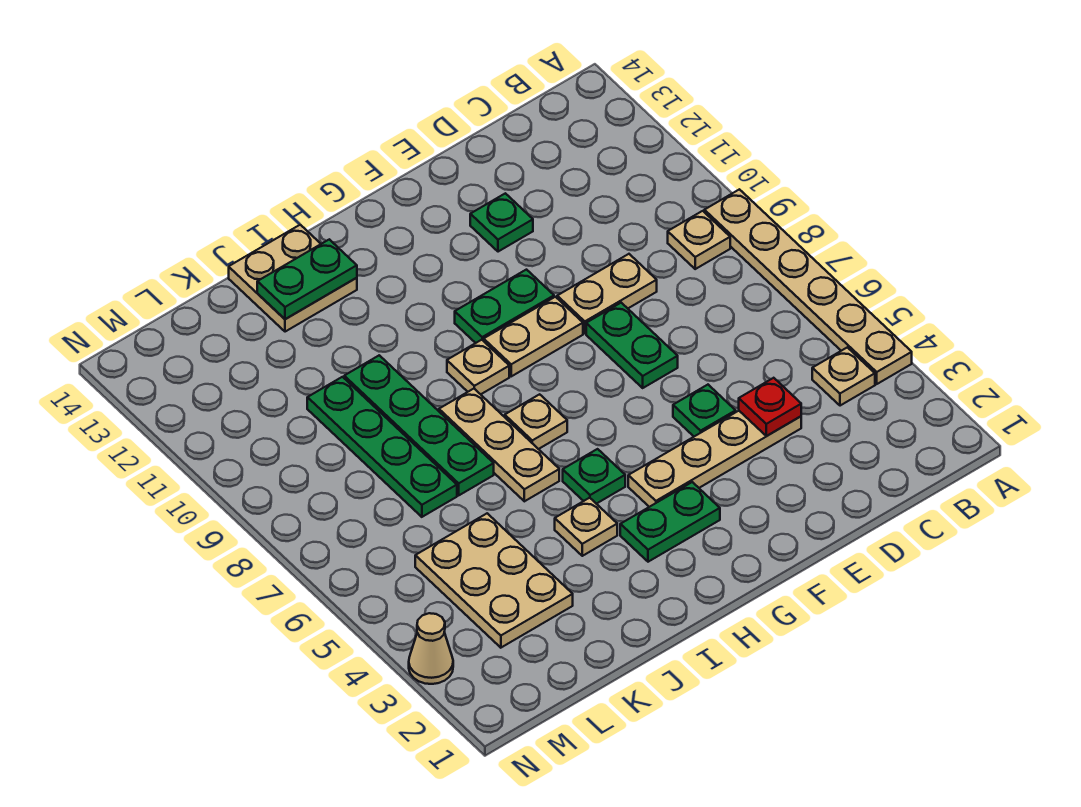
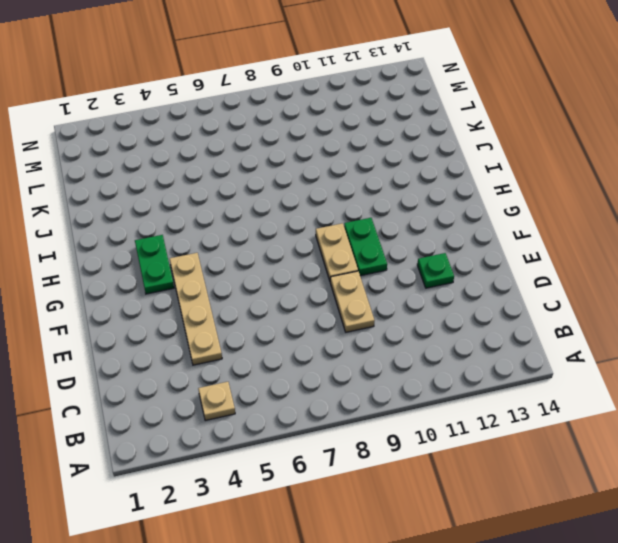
none -> tan plate A4:A9 level 1
none -> tan plate B9 level 1
none -> green plate E5 level 1

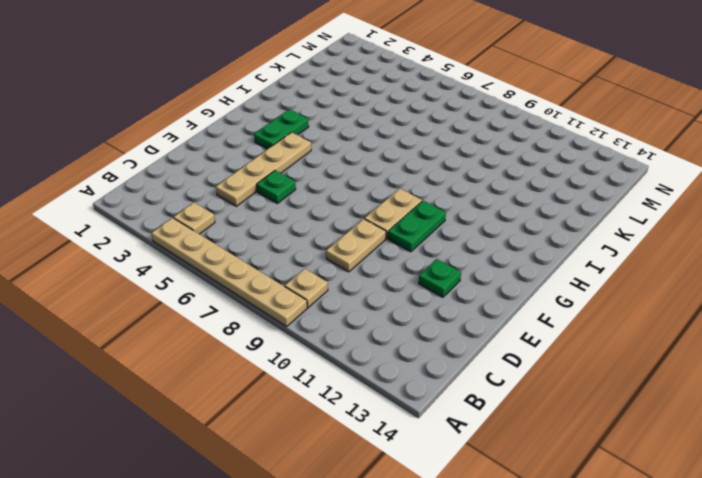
none -> green plate E7:E8 level 1
none -> green plate H5 level 1
none -> tan plate H7 level 1

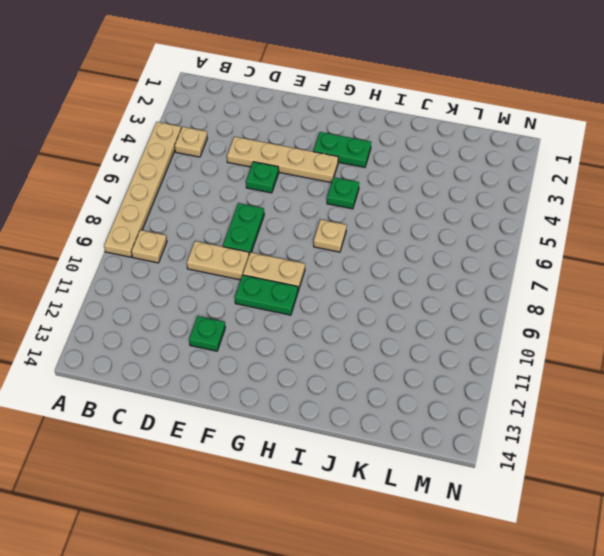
none -> tan plate H9 level 1
none -> tan plate I4 level 1
none -> tan plate I6:I8 level 1

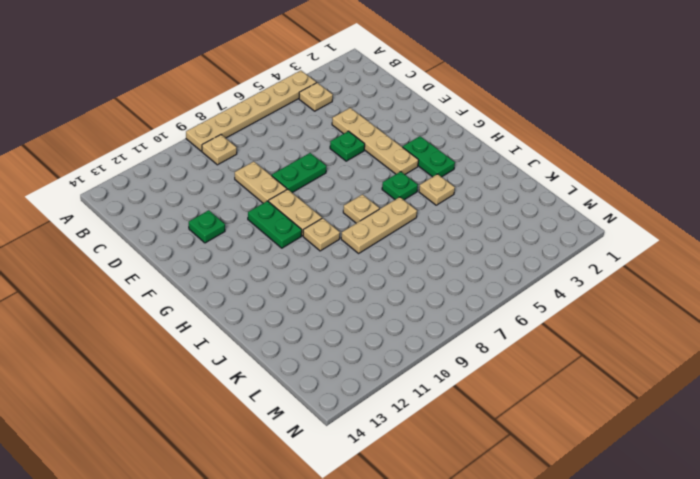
none -> tan plate I13:J14 level 1
none -> green plate J7:J10 level 1
none -> tan plate K3:L5 level 1

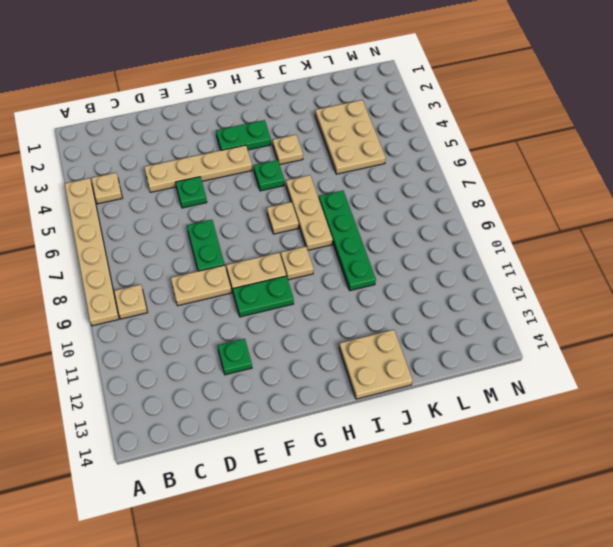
none -> green plate K7:K10 level 1
none -> tan cone N3 level 1
none -> red plate D4 level 2

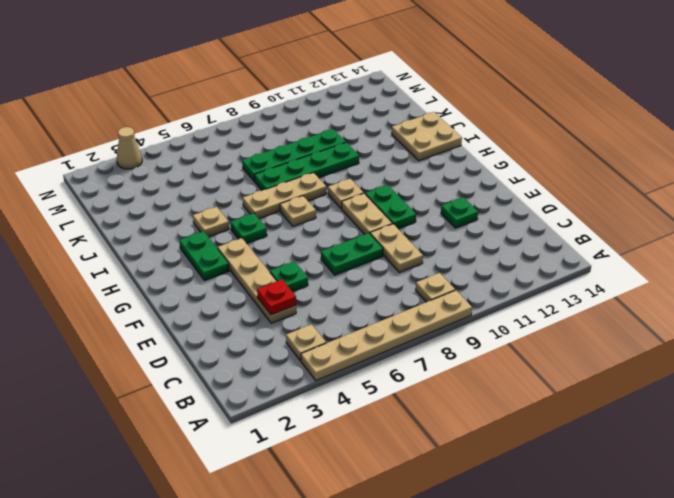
none -> tan plate K3:L5 level 1
none -> green plate I13:J13 level 2

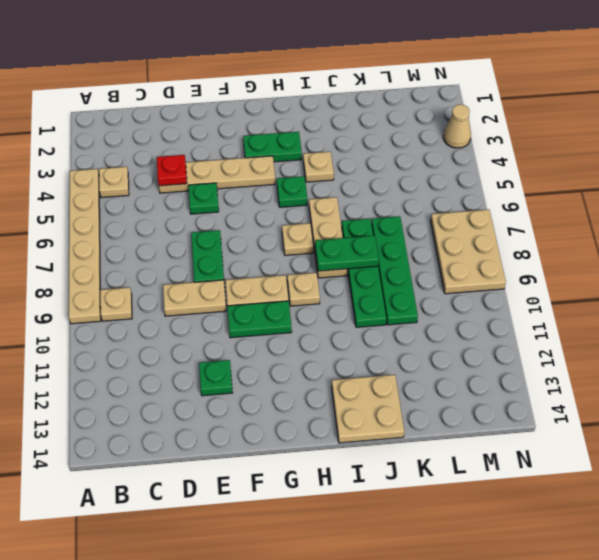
green plate I8:J8 level 2 -> green plate I13:J13 level 2
tan plate M7:N9 level 1 -> tan plate K3:L5 level 1

